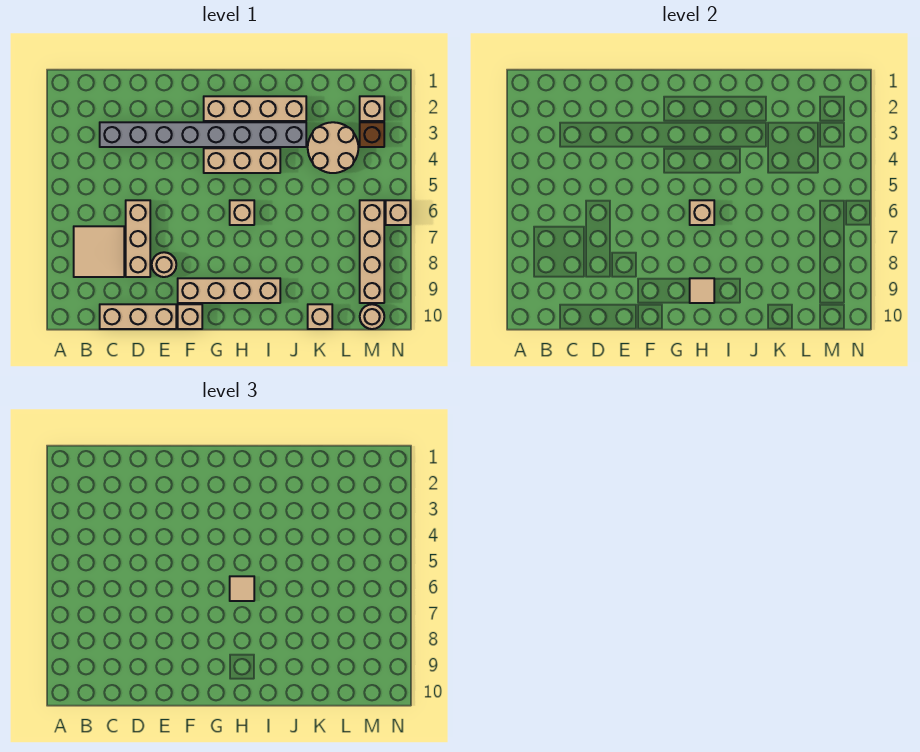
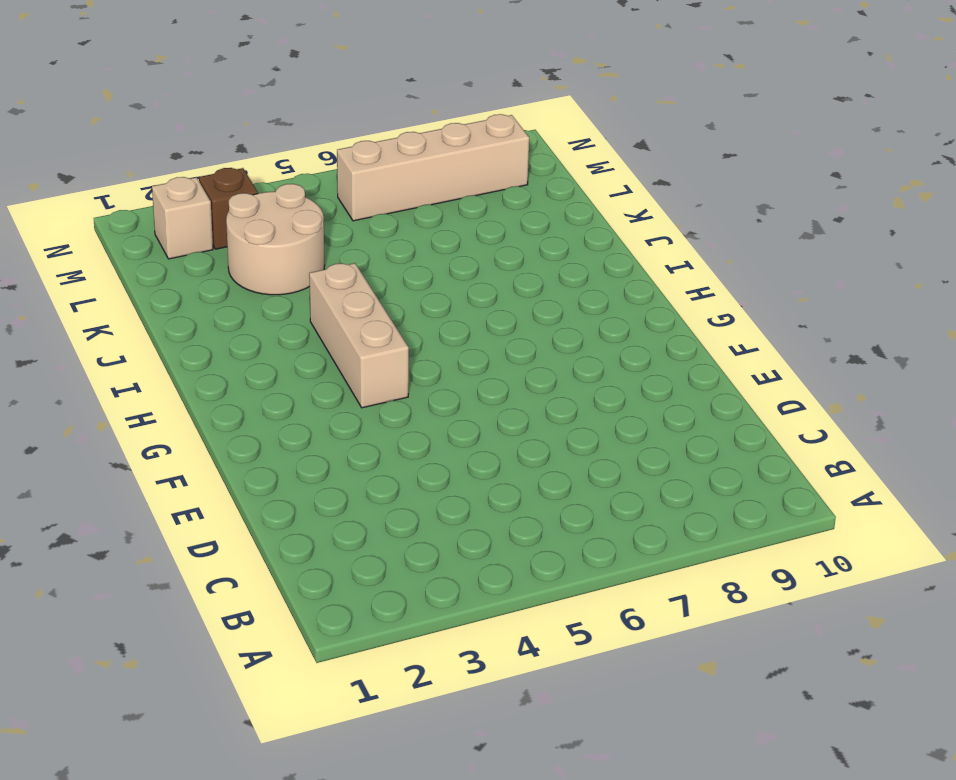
none -> tan tile B7:C8 level 1
none -> grey brick C3:J3 level 1
none -> tan brick C10:E10 level 1

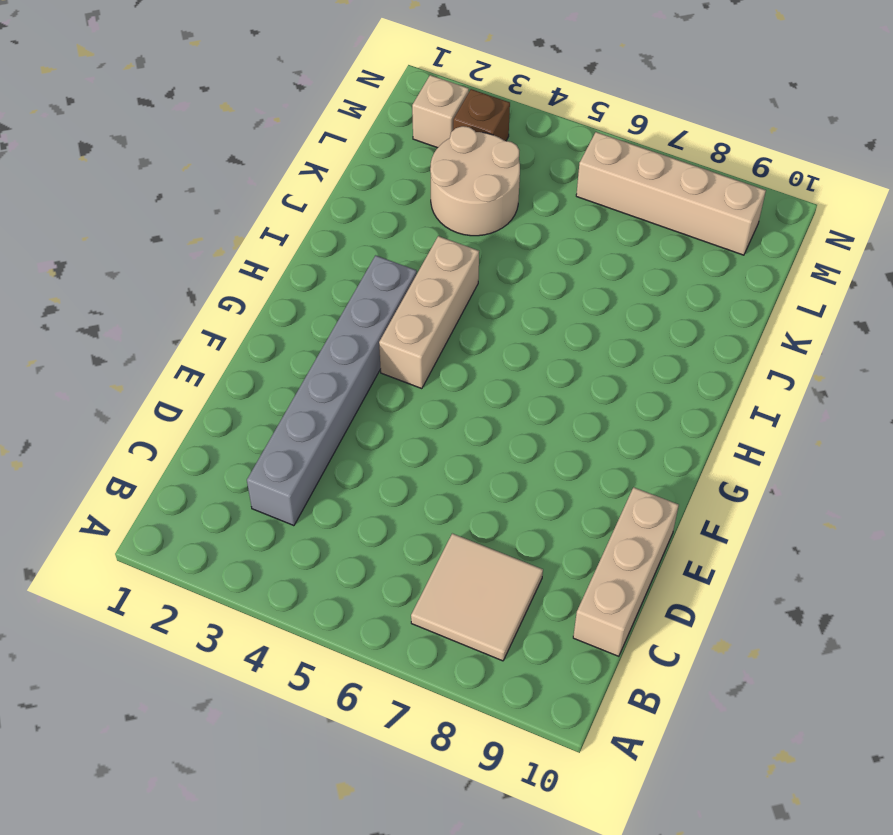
grey brick C3:H3 level 1 -> grey brick C3:J3 level 1
none -> tan brick D6:D8 level 1
none -> tan round brick E8 level 1
none -> tan brick F9:I9 level 1

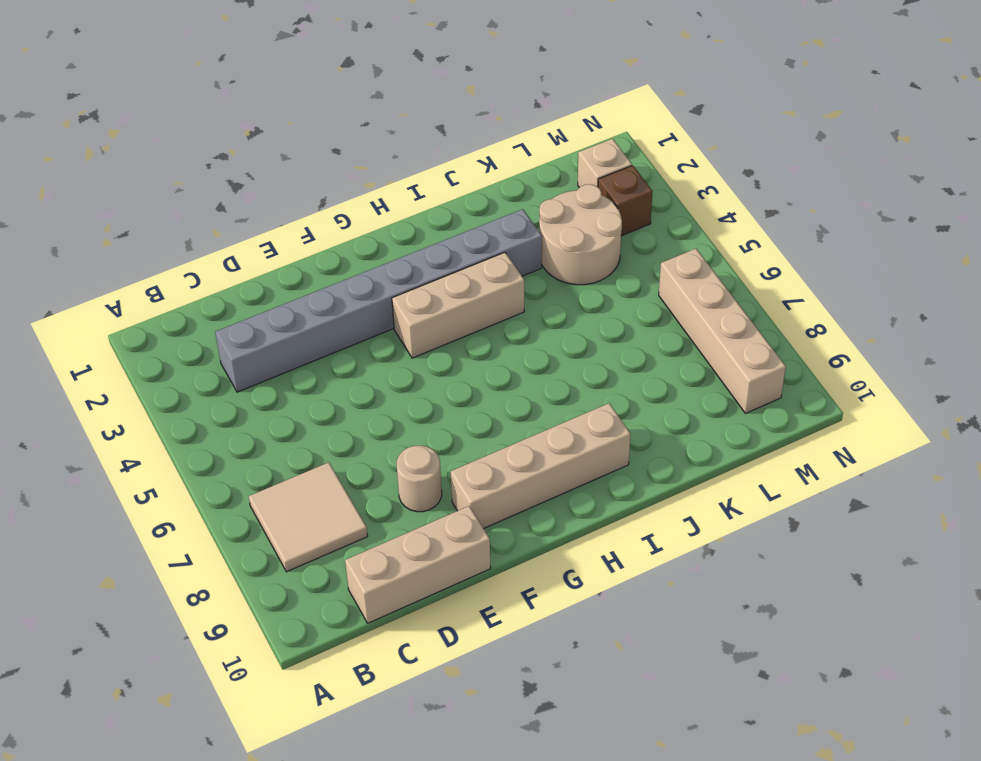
none -> tan brick D6:D8 level 1
none -> tan brick F10 level 1
none -> tan brick G2:J2 level 1

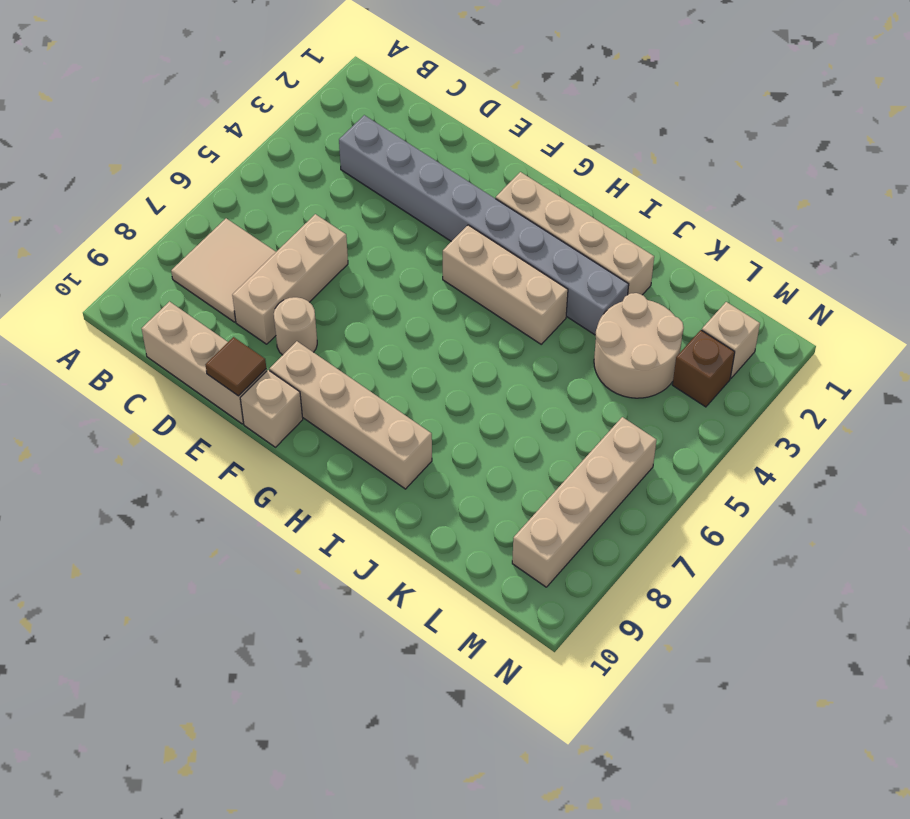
brown tile E10 level 2 -> none
none -> tan brick H6 level 1
none -> tan brick K10 level 1
none -> tan round brick M10 level 1

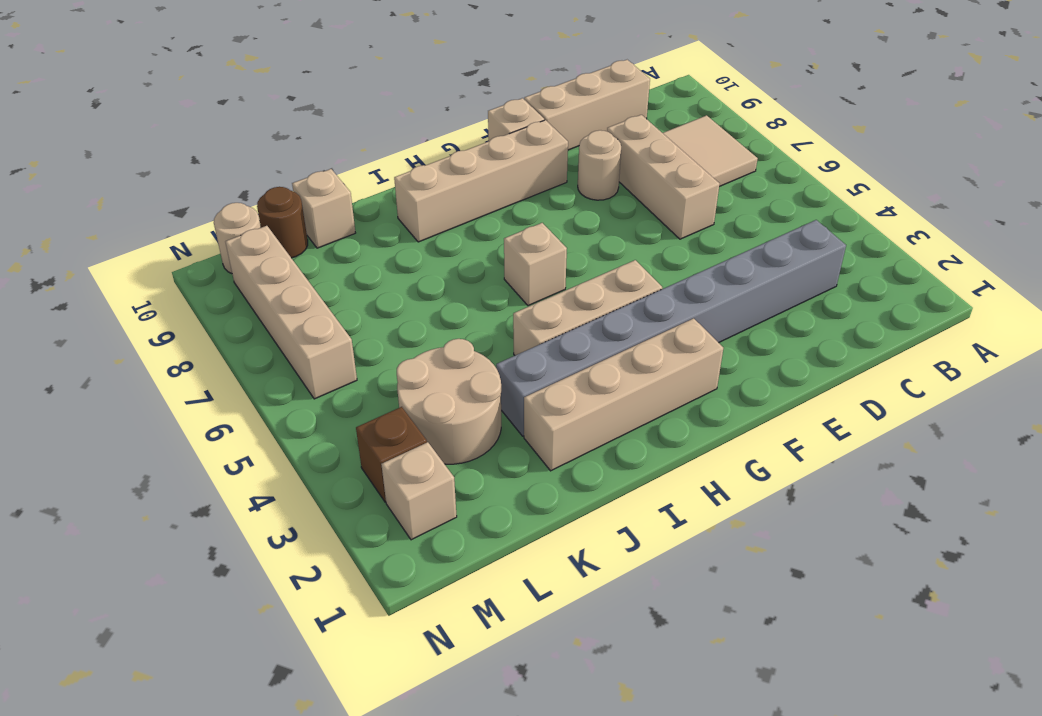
brown round brick L10 level 1 -> none
none -> tan brick N6 level 1
none -> tan brick H6 level 2
none -> tan tile H9 level 2

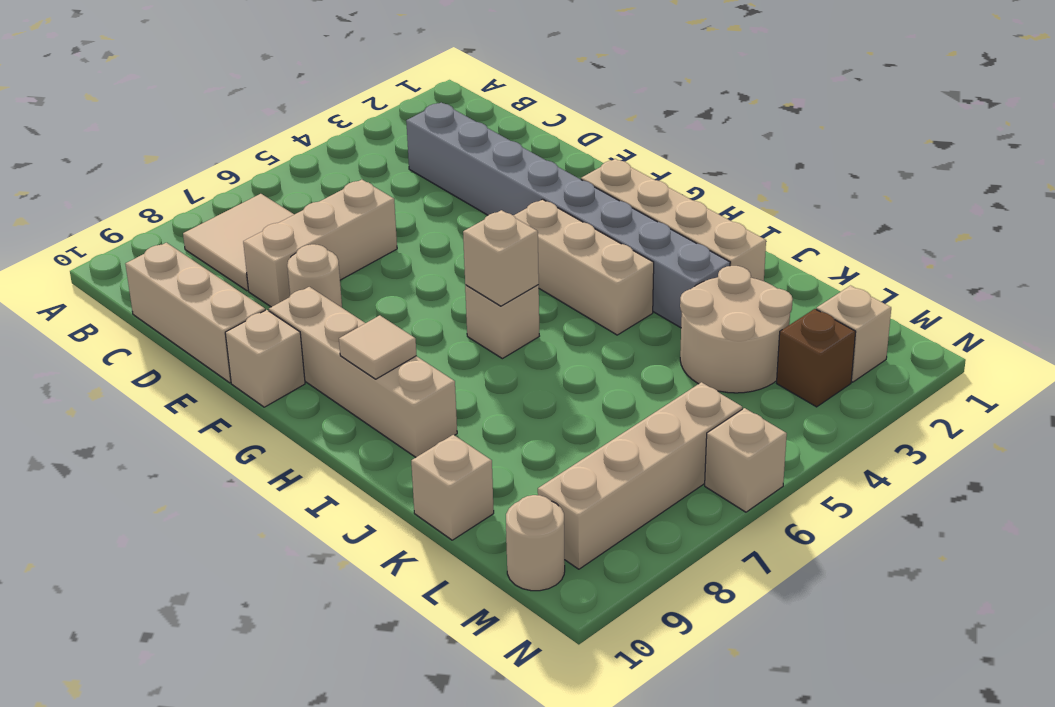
none -> tan tile H6 level 3

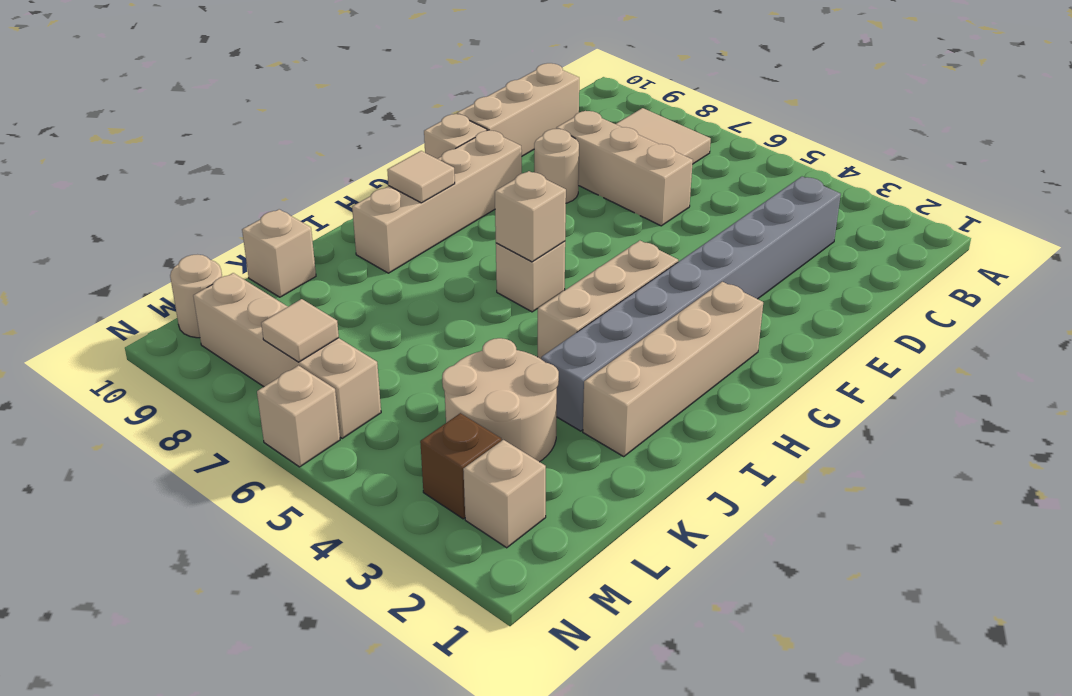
tan tile M7 level 2 -> tan tile H6 level 3

